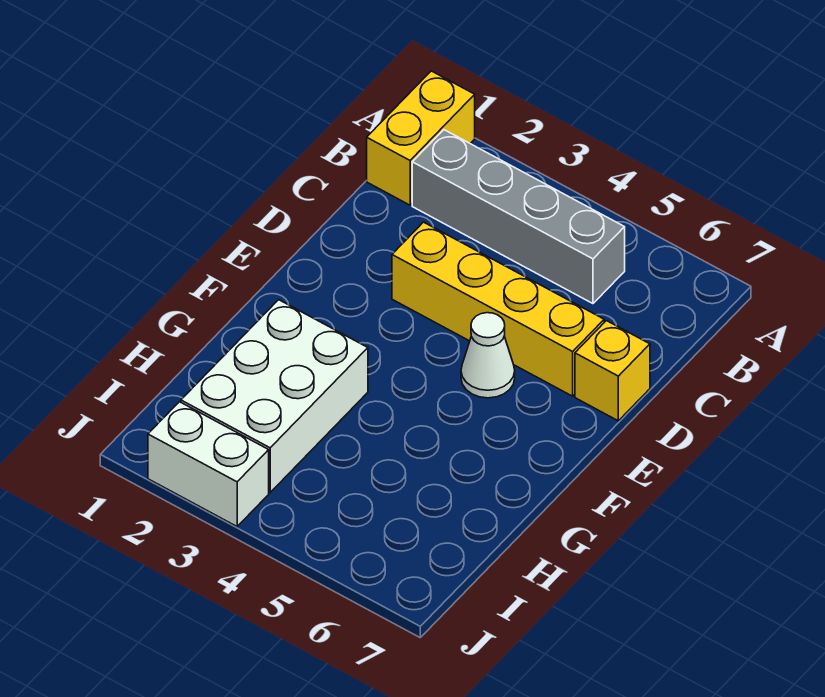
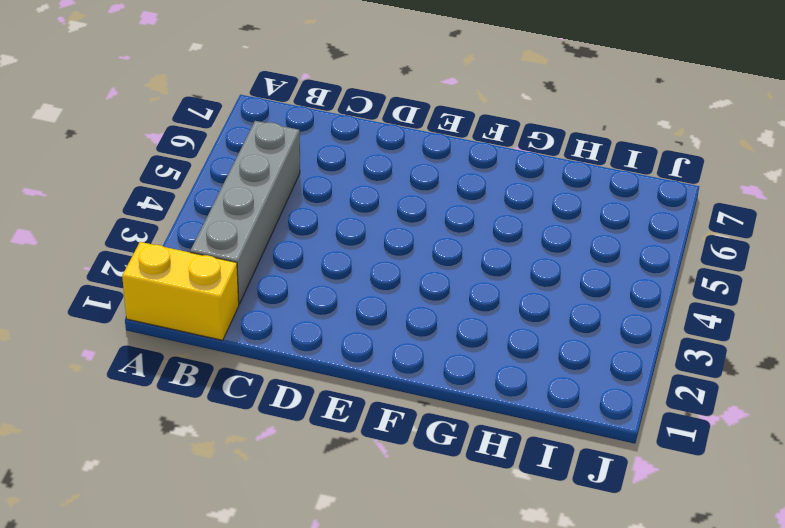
none -> yellow brick D3:D6 level 1
none -> yellow brick D7 level 1

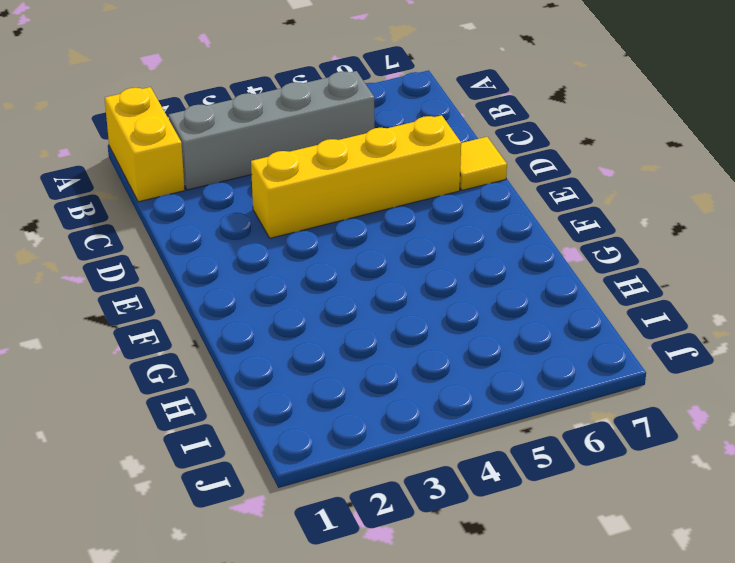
yellow tile D7 level 1 -> yellow brick D7 level 1
none -> white cone E5 level 1
none -> white brick G2:I3 level 1

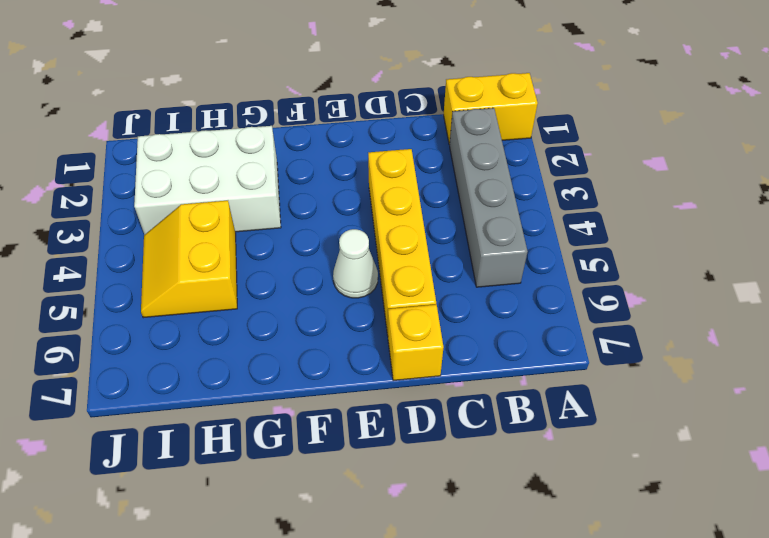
yellow slope H4:I5 level 1 top H -> none
none -> white brick J2:J3 level 1

